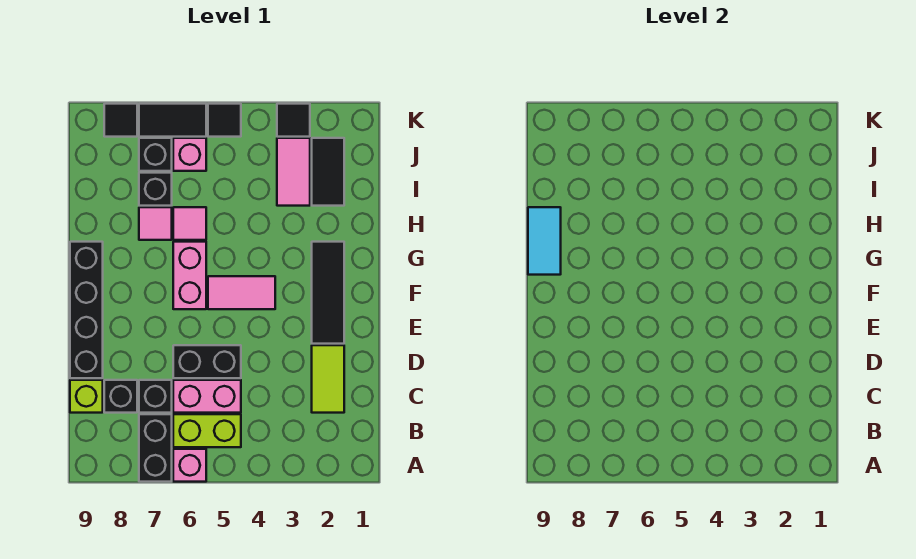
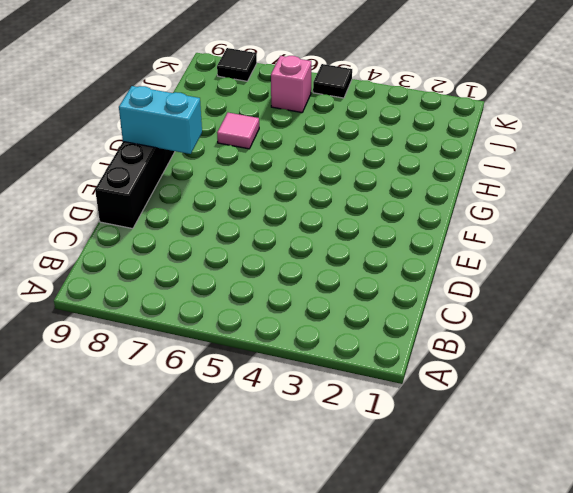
cyan brick F8:F9 level 2 -> none
none -> pink brick A6 level 1
none -> black brick A7:B7 level 1
none -> lime brick B5:B6 level 1

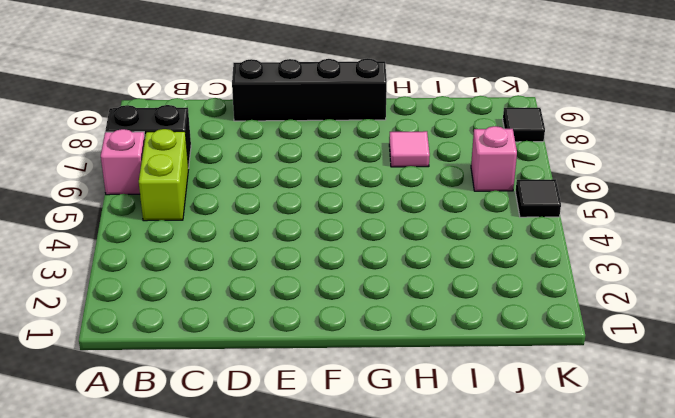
none -> lime tile C2:D2 level 1
none -> pink brick C5:C6 level 1
none -> black brick C7 level 1

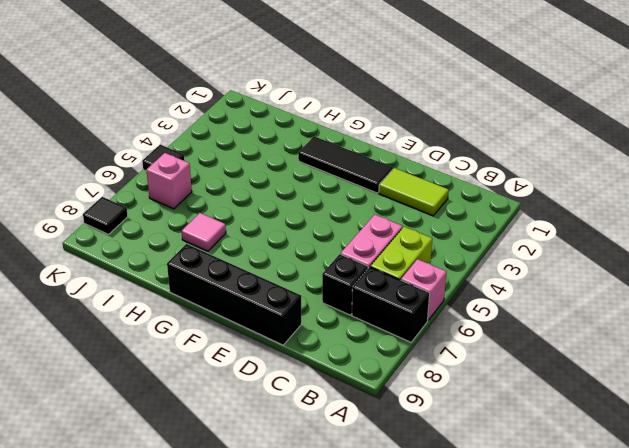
none -> black brick C8 level 1
none -> lime brick C9 level 1
none -> black brick D5:D6 level 1

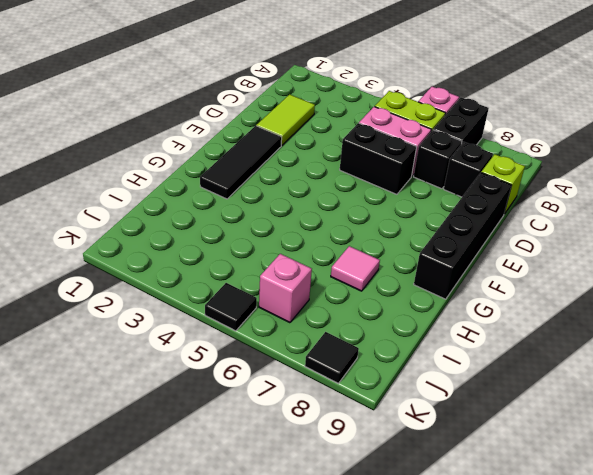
none -> pink tile F4:F5 level 1
none -> pink brick F6:G6 level 1
none -> pink tile H6 level 1

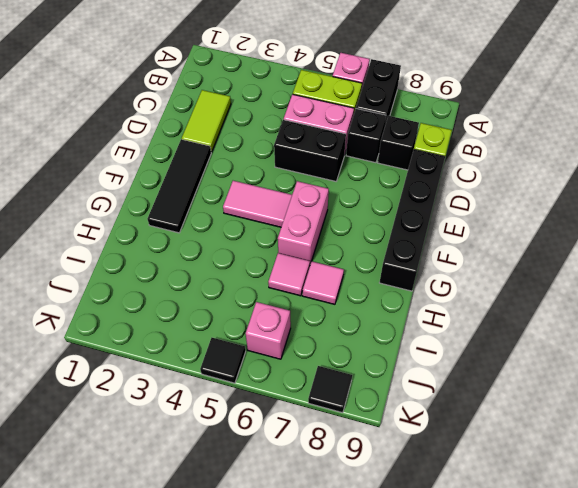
none -> black tile I2:J2 level 1
none -> pink tile I3:J3 level 1
none -> black brick I7 level 1

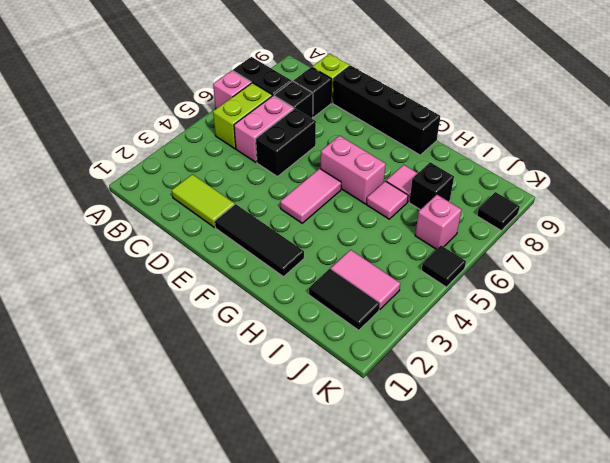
none -> black brick J7 level 1
none -> black tile K3 level 1
none -> black tile K6:K7 level 1

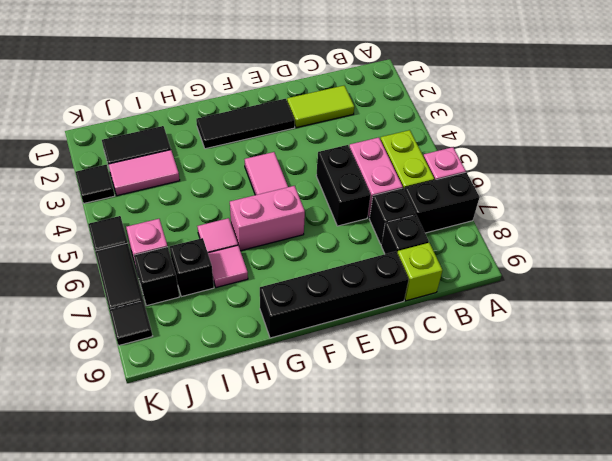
none -> cyan tile G9:H9 level 2

